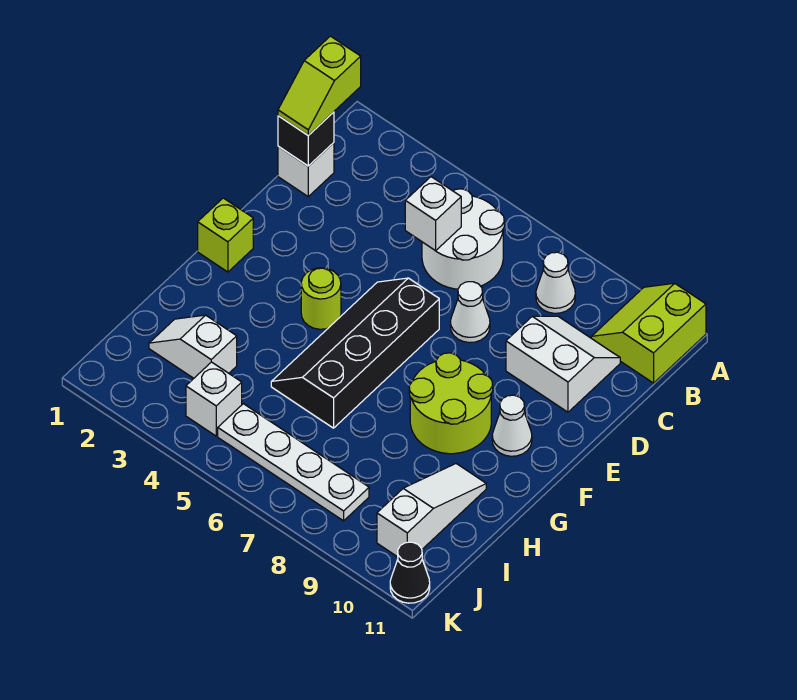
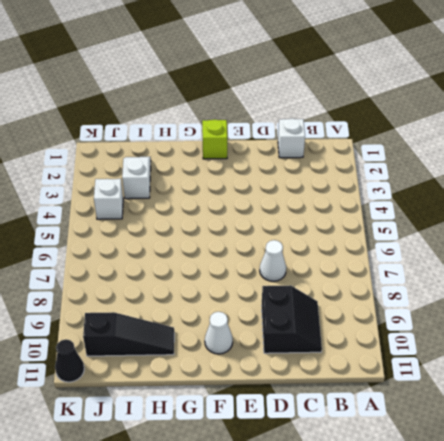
black slope C9:D10 level 1 top D -> white slope C9:D10 level 1 top D
black slope H10:J10 level 1 top J -> white slope H10:J10 level 1 top J
none -> lime slope A10:B11 level 1 top 11
none -> white round brick B5:C6 level 1
none -> white cone B8 level 1

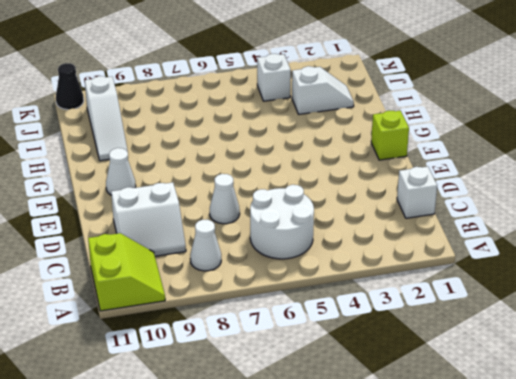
none -> black slope E5:H6 level 1 top 6
none -> lime round brick F4 level 1
none -> lime round brick F8:G9 level 1

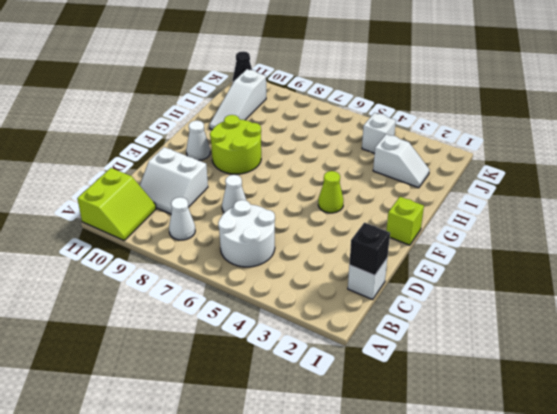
lime cone F4 level 1 -> lime round brick F4 level 1
none -> black slope E5:H6 level 1 top 6
none -> white plate J5:J8 level 1
none -> white brick C5 level 2

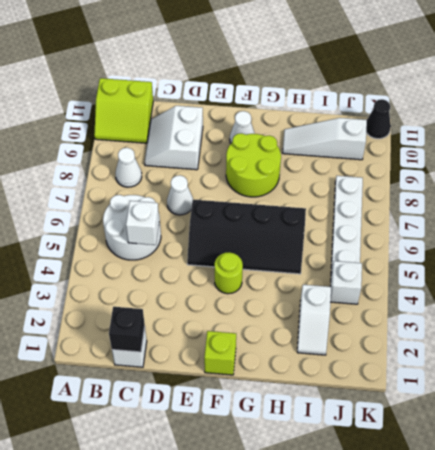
none -> lime slope B1:C1 level 3 top B

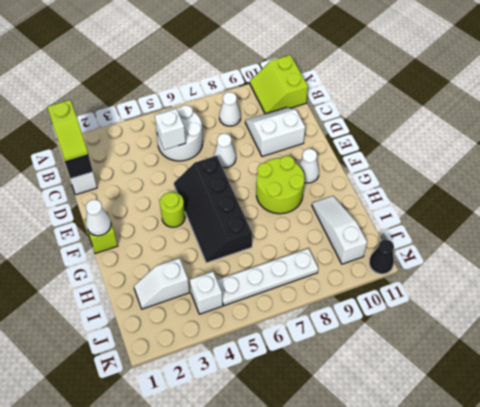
white cone F1 level 2 -> none

